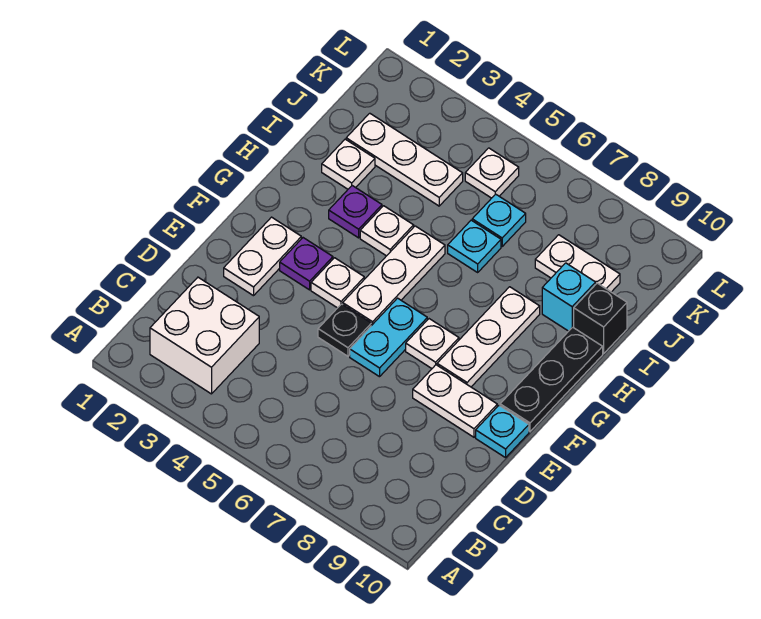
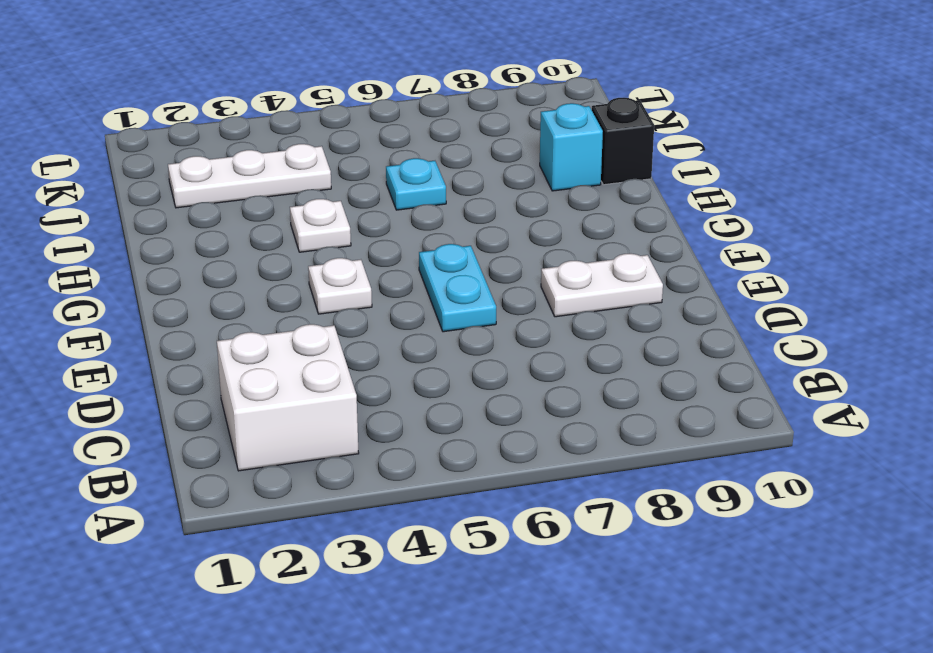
none -> white plate E2:F2 level 1
none -> black plate E5 level 1
none -> cyan plate E10 level 1

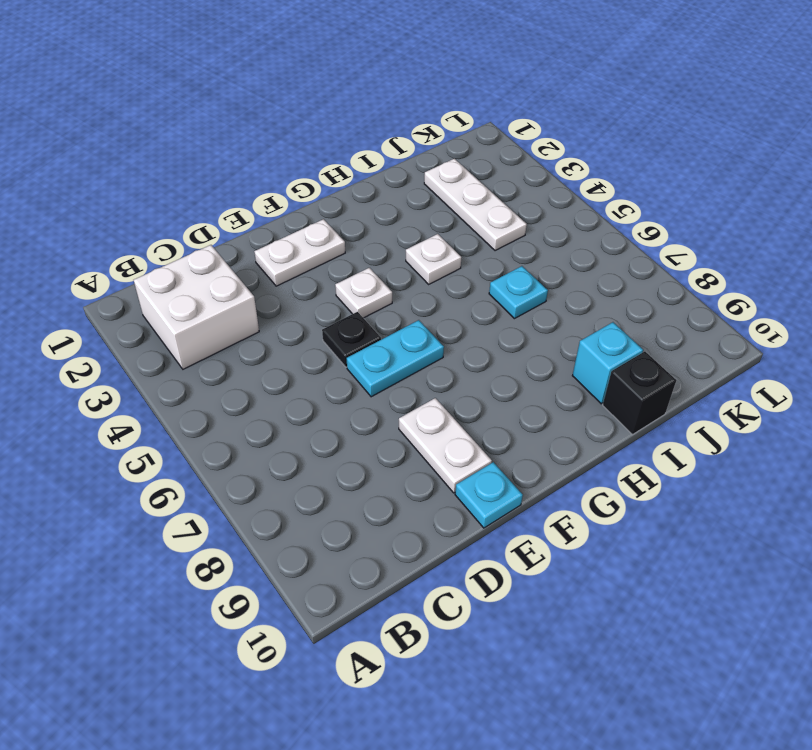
none -> purple plate F3 level 1
none -> white plate F5:H5 level 1
none -> white plate F7 level 1

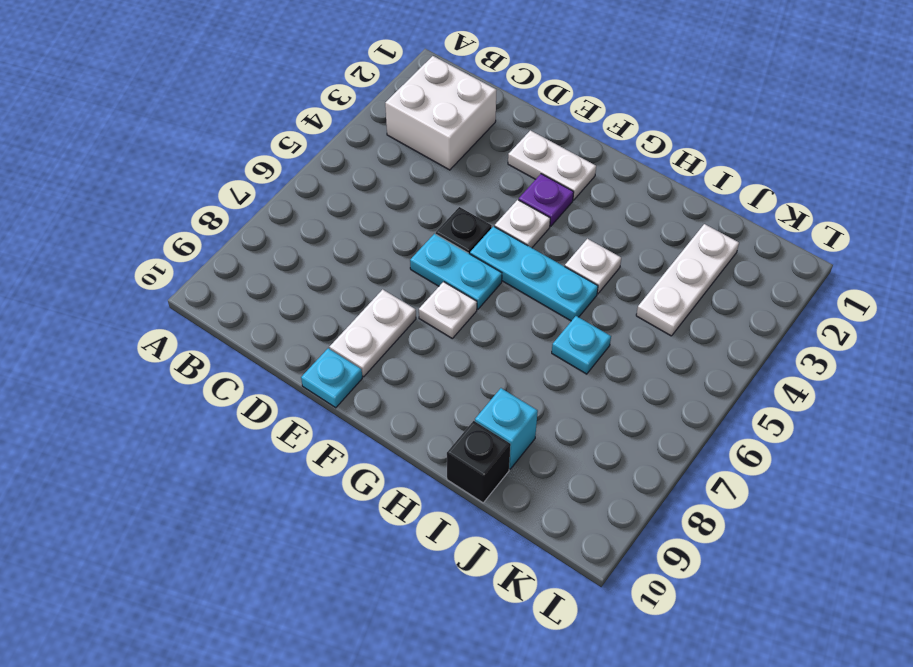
cyan plate F5:H5 level 1 -> white plate F5:H5 level 1
none -> white plate F8:H8 level 1
none -> black plate F10:H10 level 1
none -> purple plate H3 level 1

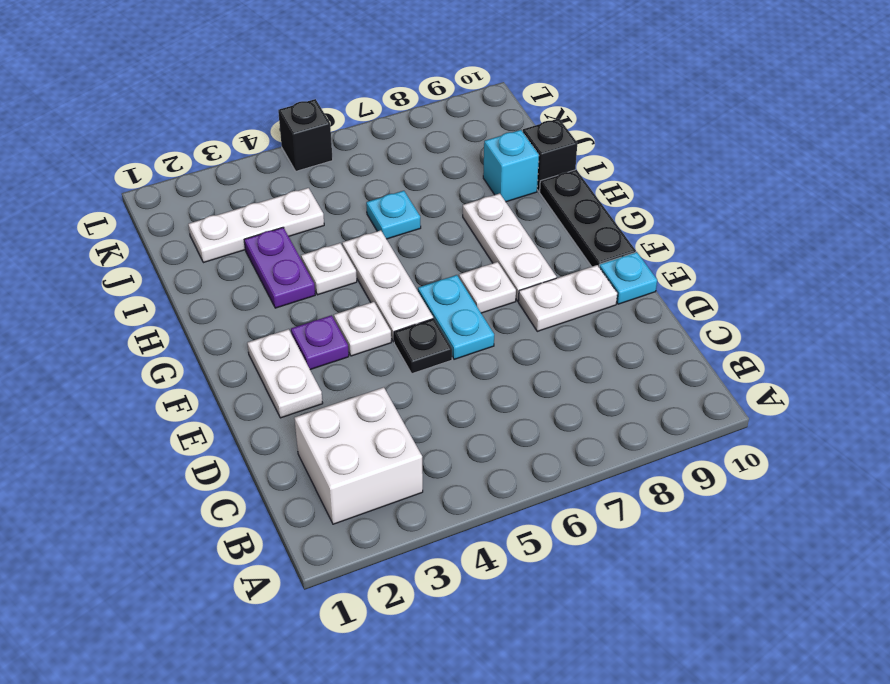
purple plate H3:I3 level 1 -> purple plate H3 level 1
black brick L5 level 1 -> none
none -> white plate I2 level 1
none -> cyan plate J6 level 1
none -> white plate J8:J9 level 1

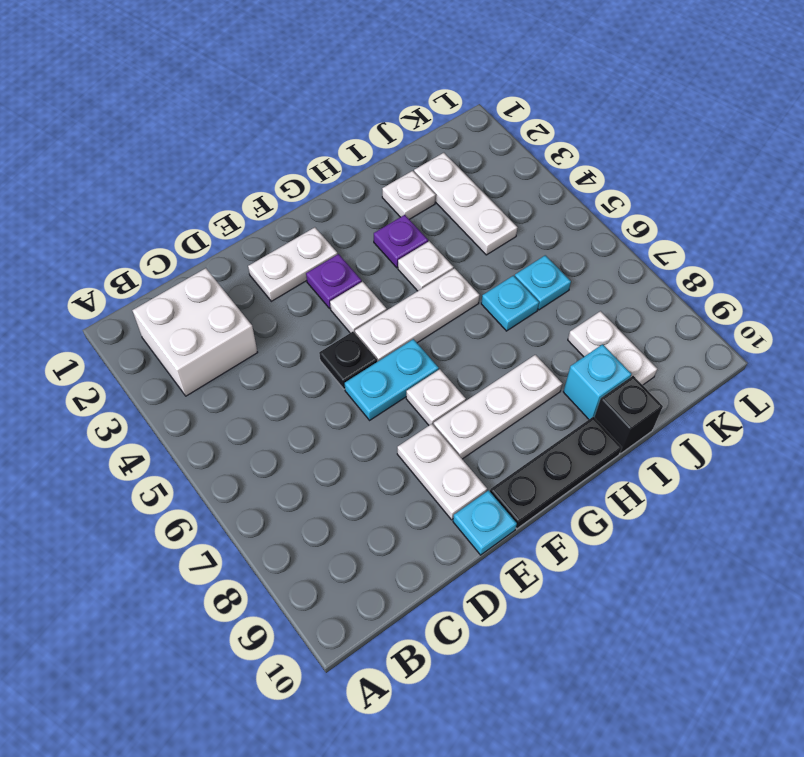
none -> white plate K5 level 1

